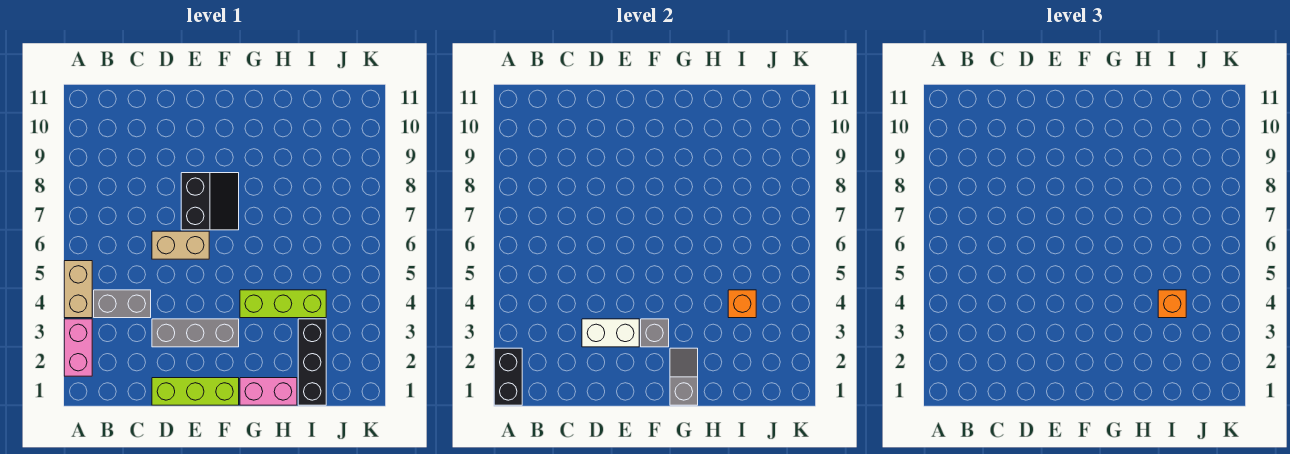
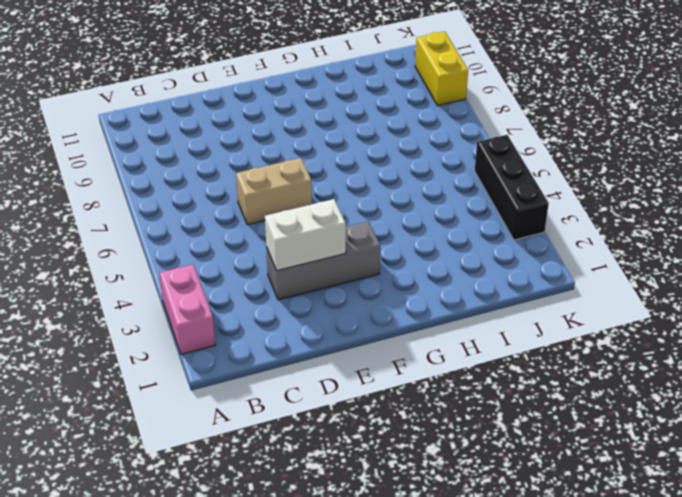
black brick K3:K5 level 1 -> black brick I1:I3 level 1
yellow brick K9:K10 level 1 -> none
none -> tan brick A4:A5 level 1
none -> grey brick B4:C4 level 1
none -> lime brick D1:F1 level 1

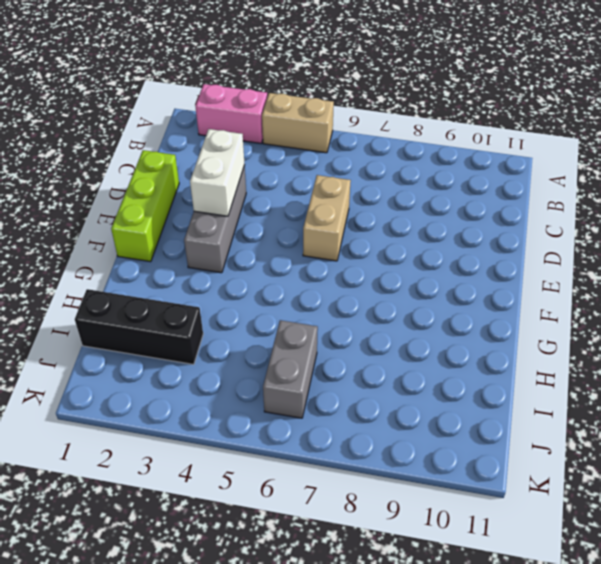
grey brick I6:J6 level 1 -> grey brick B4:C4 level 1
none -> black slope E7:F8 level 1 top E
none -> pink brick G1:H1 level 1
none -> lime brick G4:I4 level 1

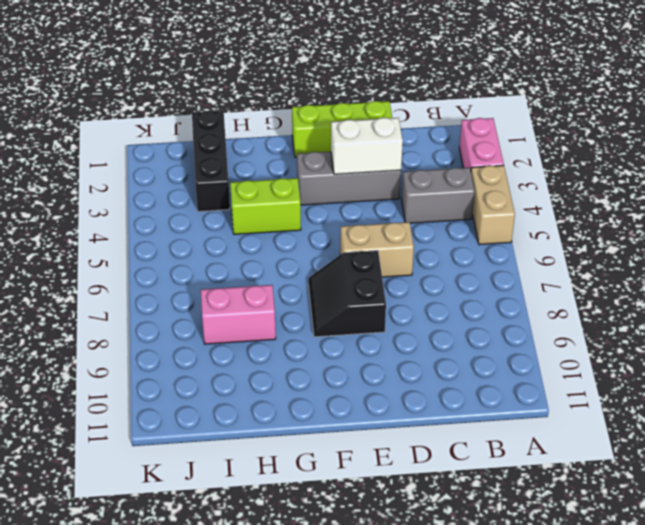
lime brick G4:H4 level 1 -> lime brick G4:I4 level 1
pink brick H8:I8 level 1 -> pink brick G1:H1 level 1
none -> black brick A1:A2 level 2
none -> grey brick F3 level 2
none -> grey slope G1:G2 level 2 top 1

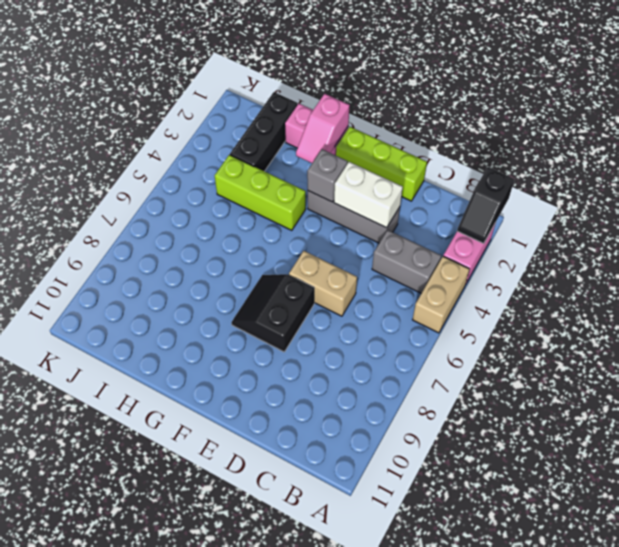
black slope A1:A2 level 2 top 1 -> black brick A1:A2 level 2
pink slope G1:G2 level 2 top 1 -> grey slope G1:G2 level 2 top 1
none -> orange brick I4 level 2
none -> orange brick I4 level 3

